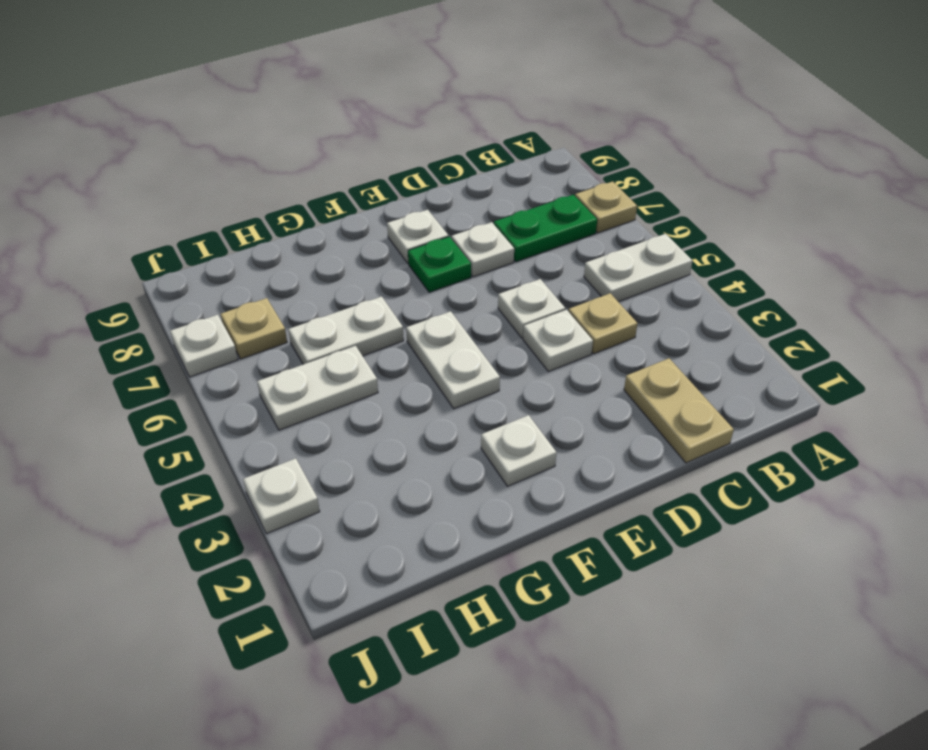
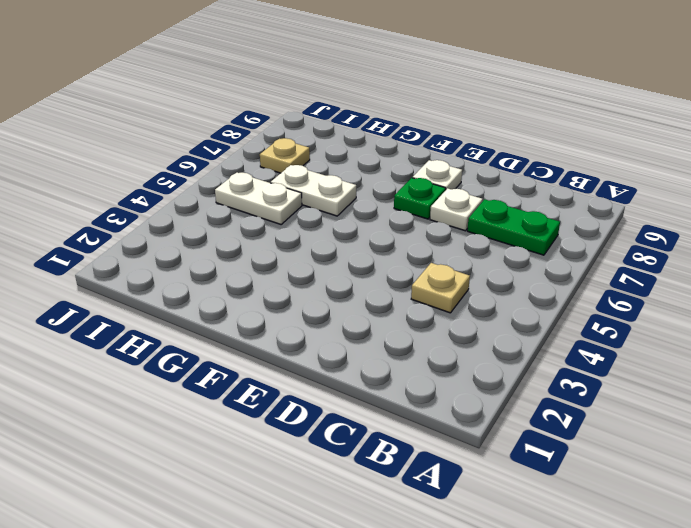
none -> white plate A5:B5 level 1
none -> tan plate A7 level 1
none -> tan plate C1:C2 level 1

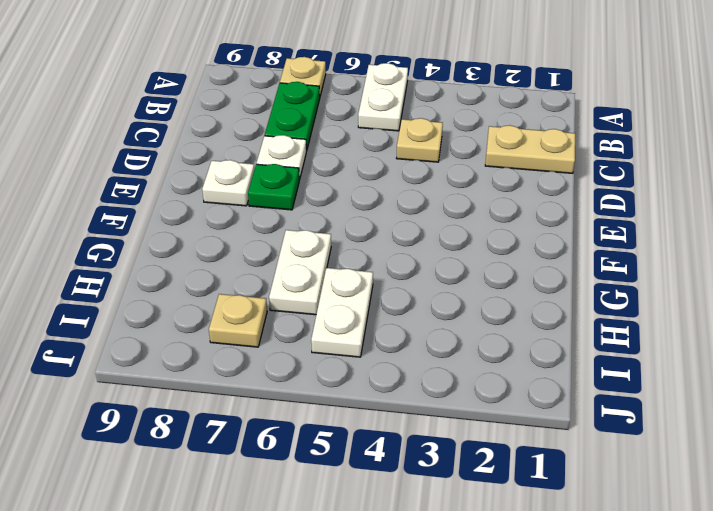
none -> white plate D4 level 1
none -> white plate D5 level 1
none -> white plate F2 level 1

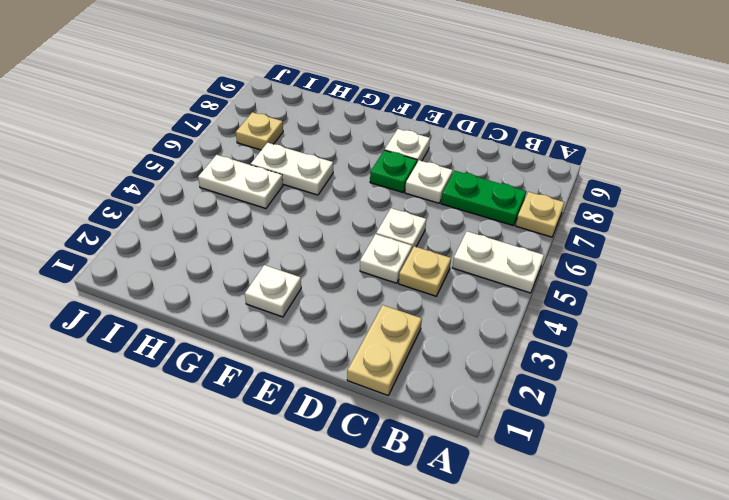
none -> white plate F4:F5 level 1
none -> white plate J3 level 1
none -> white plate J7 level 1

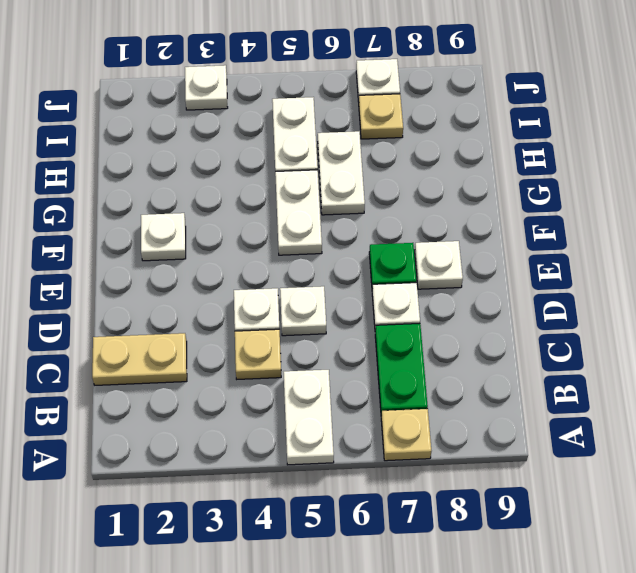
white plate F5:G5 level 1 -> white plate F4:F5 level 1

